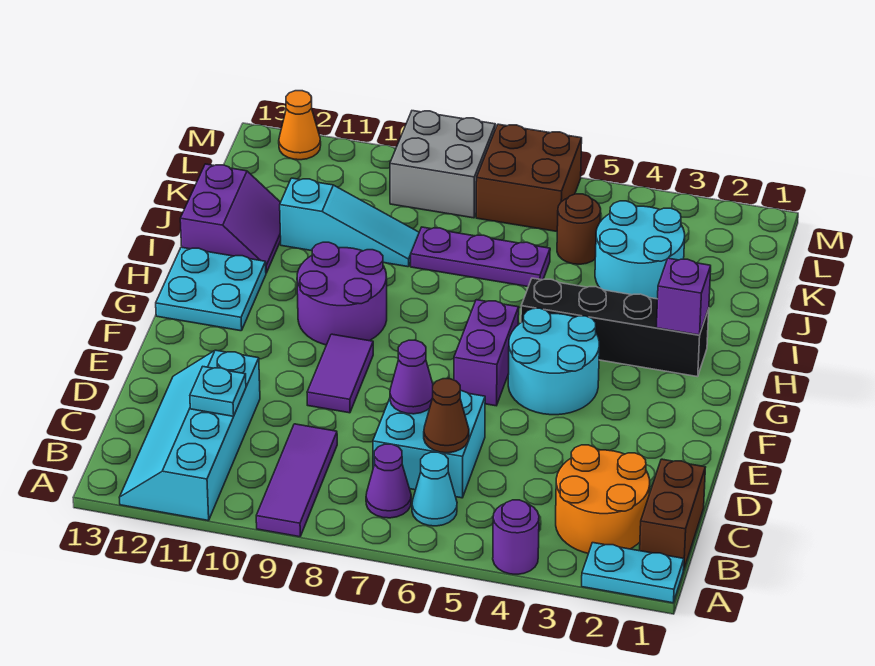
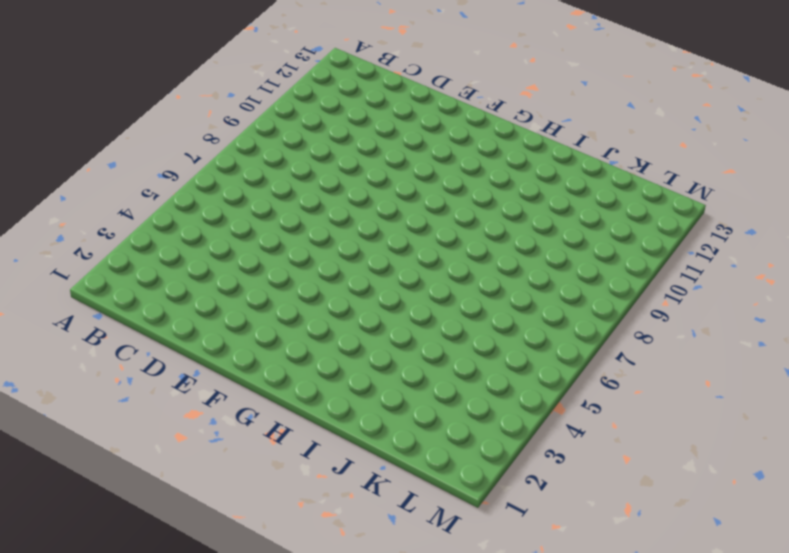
none -> cyan plate A1:A2 level 1
none -> purple round brick A4 level 1
none -> purple tile A9:C9 level 1

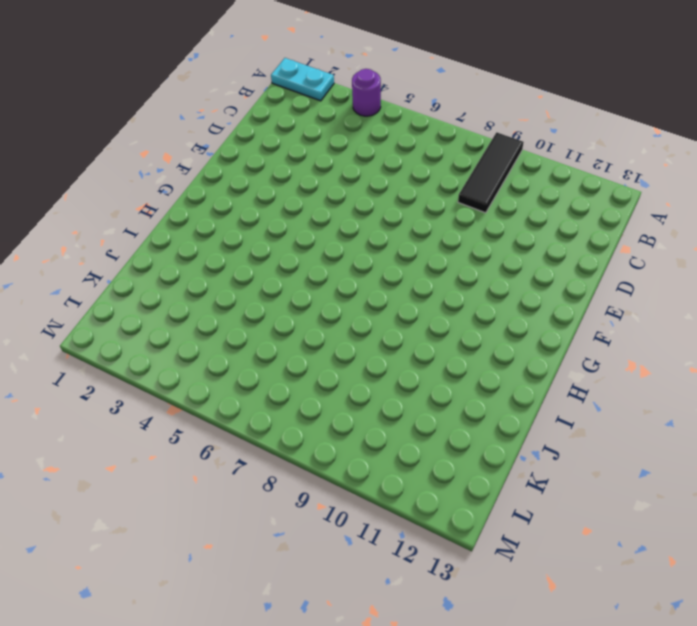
black tile A9:C9 level 1 -> purple tile A9:C9 level 1
none -> cyan slope A11:D12 level 1 top 11
none -> brown brick B1:C1 level 1
none -> orange round brick B2:C3 level 1

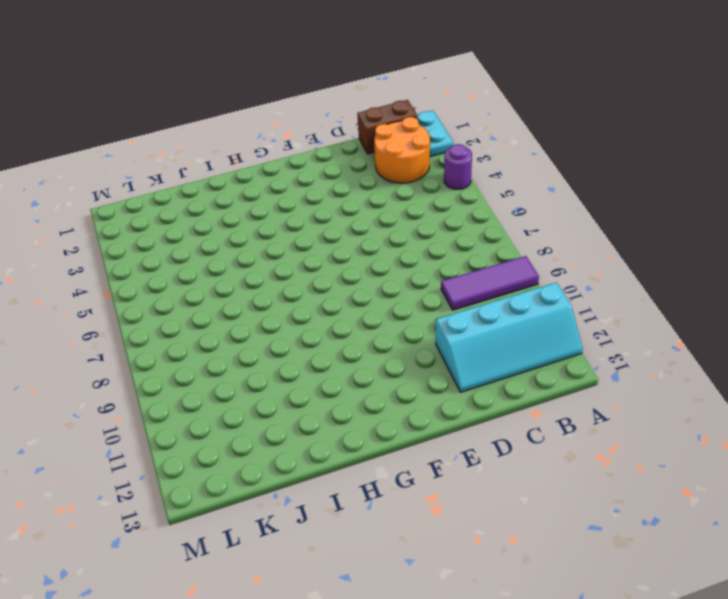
none -> cyan cone B6 level 1
none -> purple cone B7 level 1
none -> cyan brick C6:D7 level 1

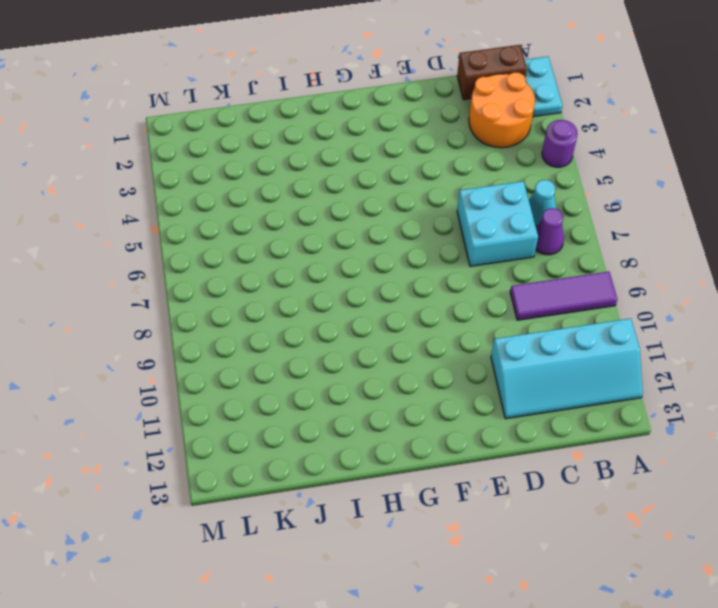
none -> purple tile E9:F9 level 1
none -> cyan round brick F4:G5 level 1
none -> purple brick F6:G6 level 1

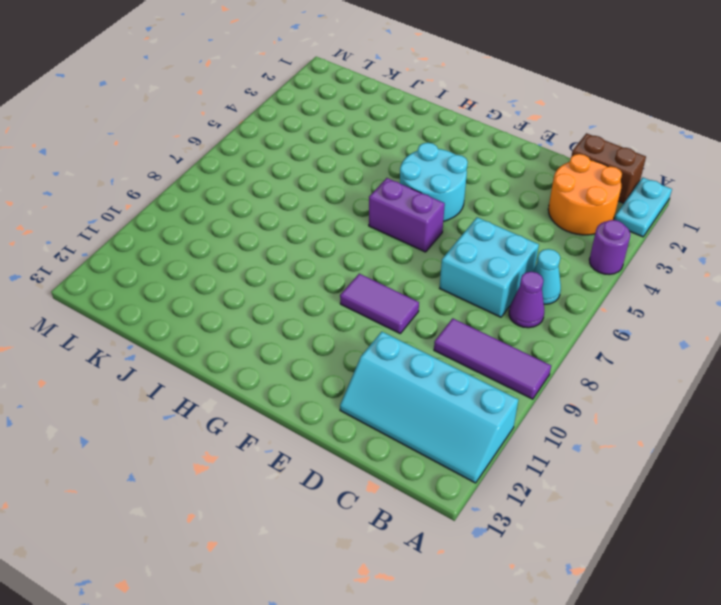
none -> purple round brick G9:H10 level 1
none -> cyan plate G12:H13 level 1
none -> black brick H2:H5 level 1

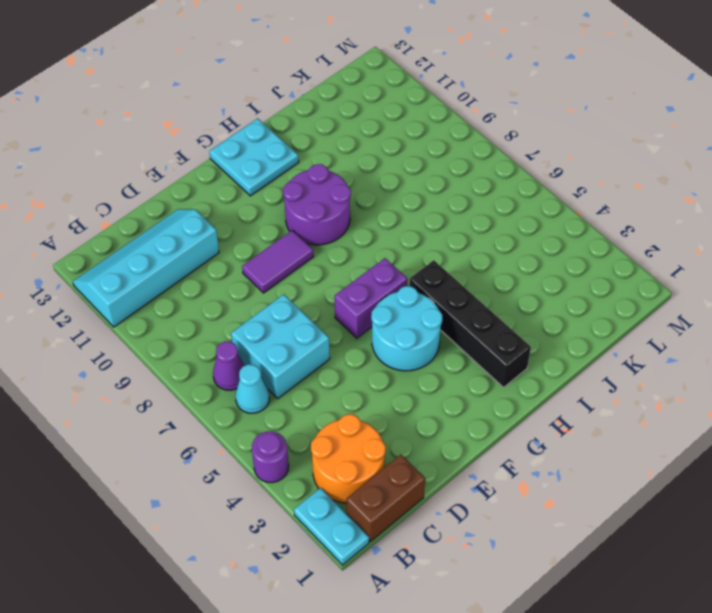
none -> purple tile A9:C9 level 1
none -> purple slope I12:J13 level 1 top 13
none -> cyan round brick J3:K4 level 1

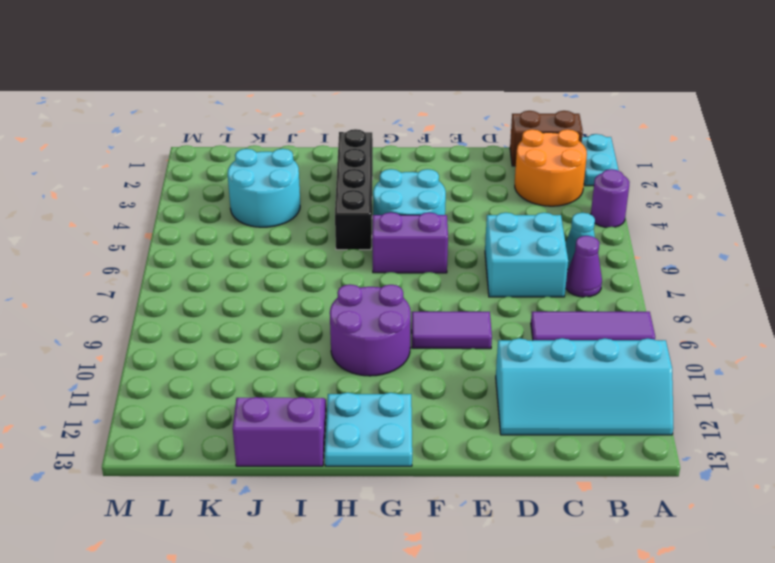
none -> purple plate J6:J8 level 1
none -> cyan slope J9:J11 level 1 top 11
none -> brown round brick K5 level 1

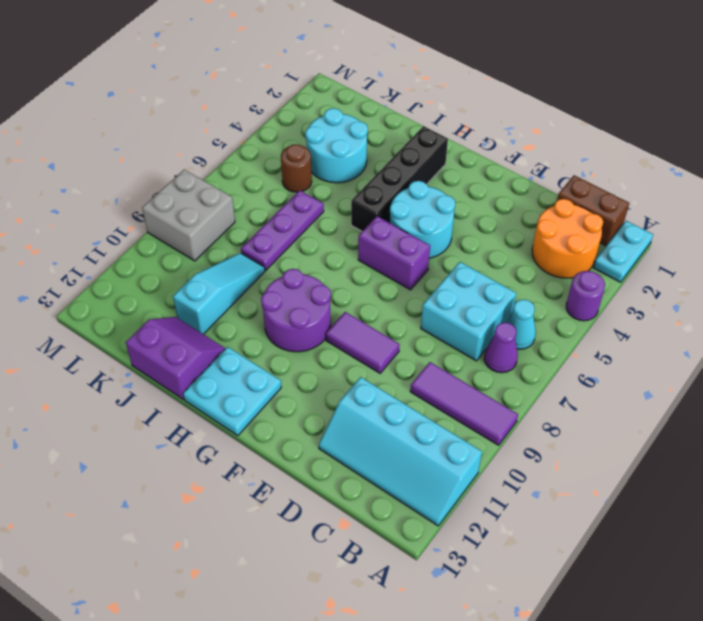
none -> brown brick L6:M7 level 1
none -> orange cone M12 level 1
none -> brown cone C6 level 2

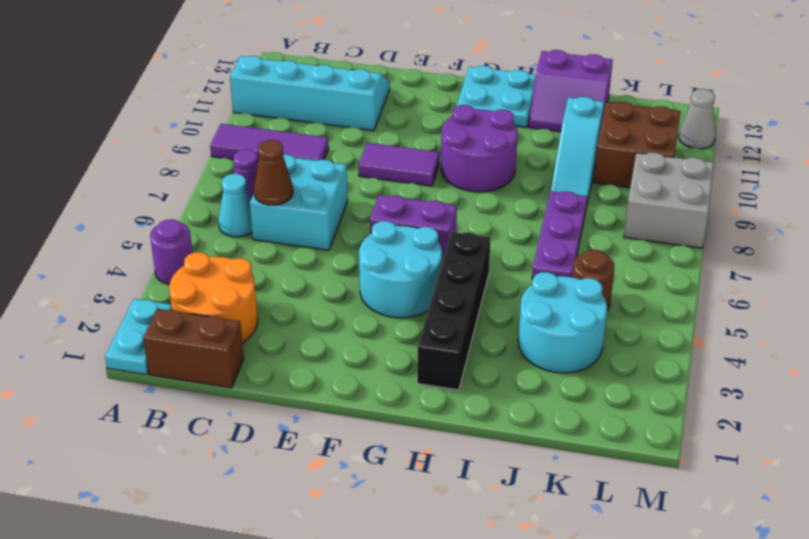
brown brick K10:L11 level 1 -> brown brick L6:M7 level 1
grey cone M12 level 1 -> orange cone M12 level 1
none -> cyan plate C11 level 2
none -> purple cone D7 level 2
none -> purple brick H2 level 2

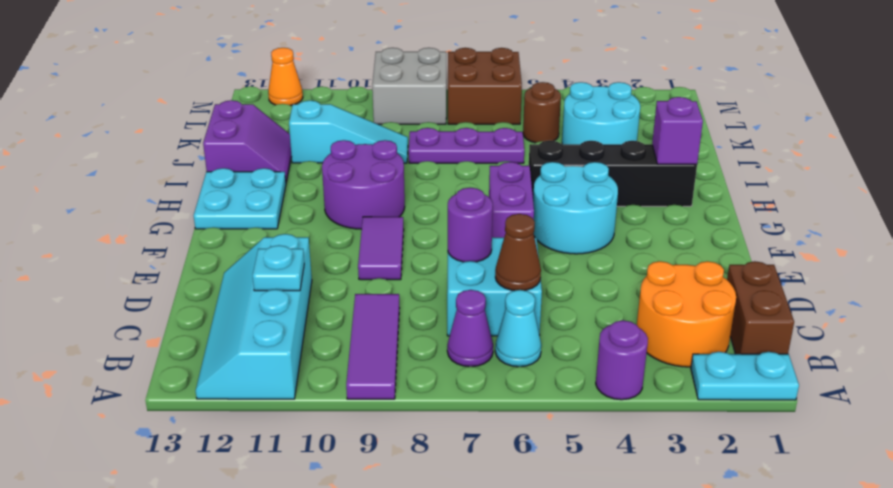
purple round brick D7 level 2 -> purple cone D7 level 2

